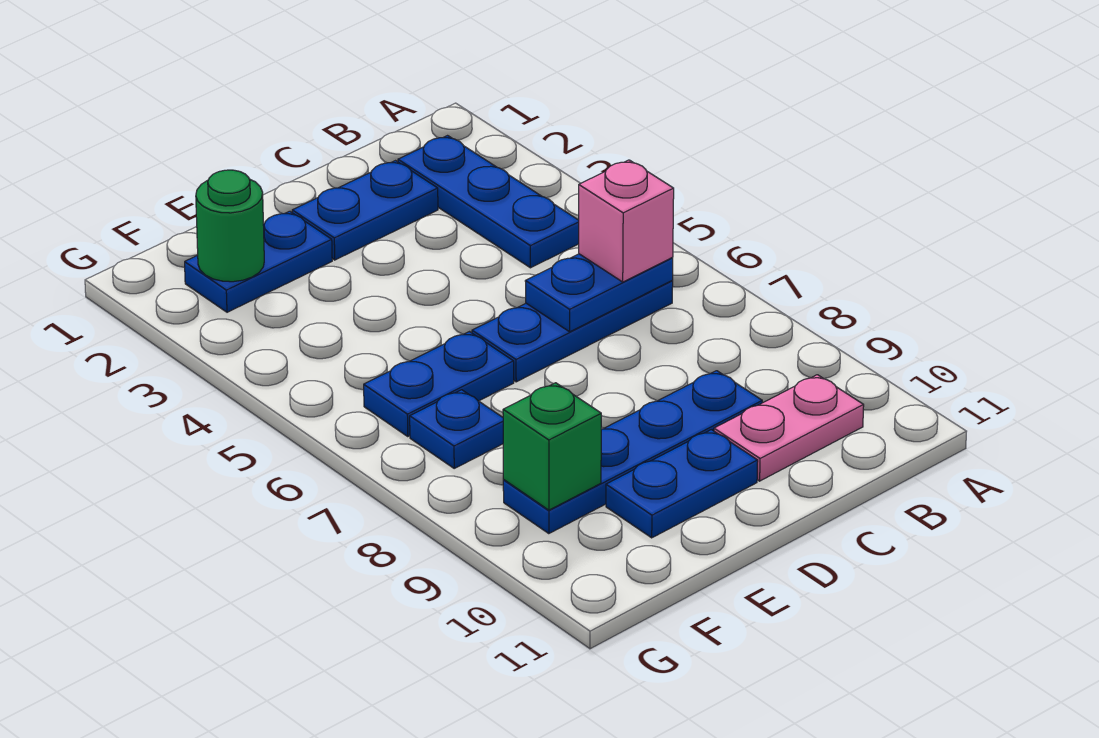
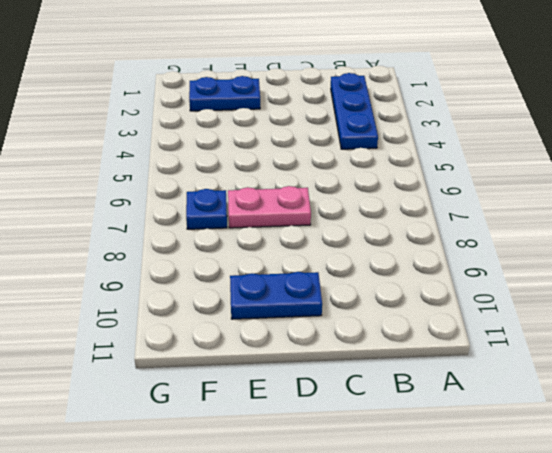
pink plate D7:E7 level 1 -> pink plate B10:C10 level 1
none -> blue plate B6:D6 level 1
none -> blue plate C2:D2 level 1
none -> blue plate C9:F9 level 1

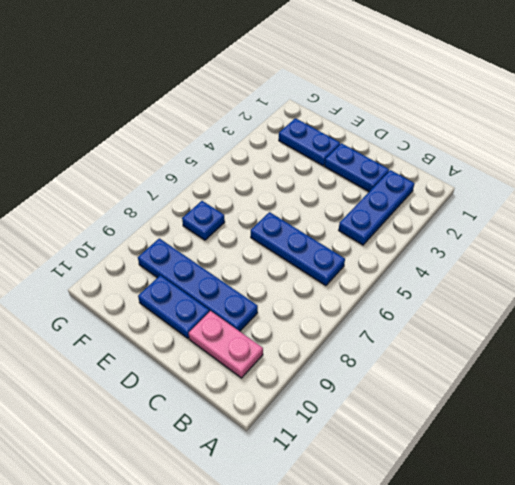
none -> blue plate E6:F6 level 1
none -> blue plate B6:C6 level 2
none -> green round brick F2 level 2

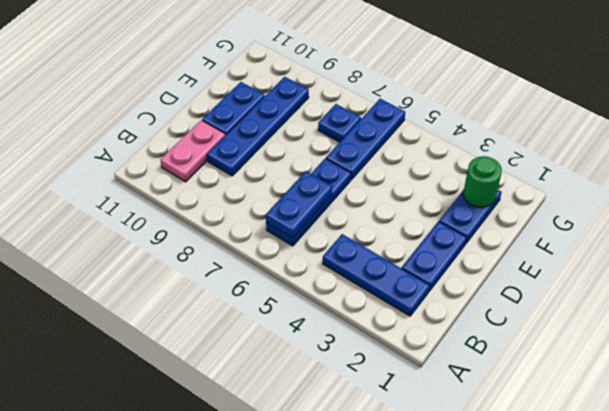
blue plate E6:G6 level 1 -> blue plate E6:F6 level 1
none -> green brick F9 level 2
none -> pink brick B6 level 3

